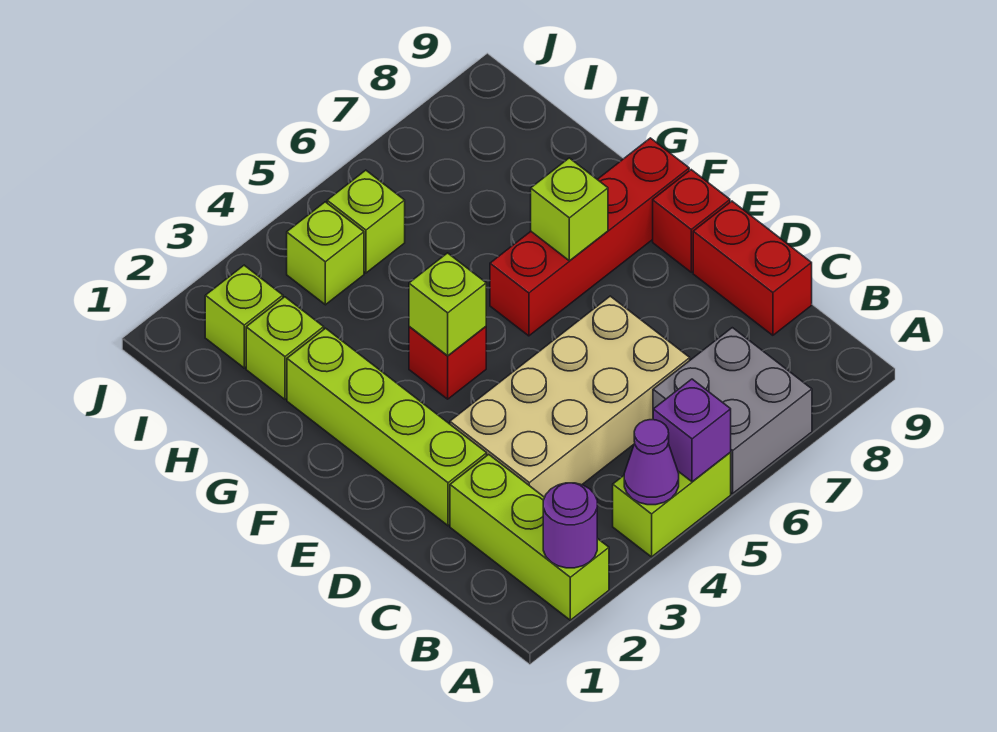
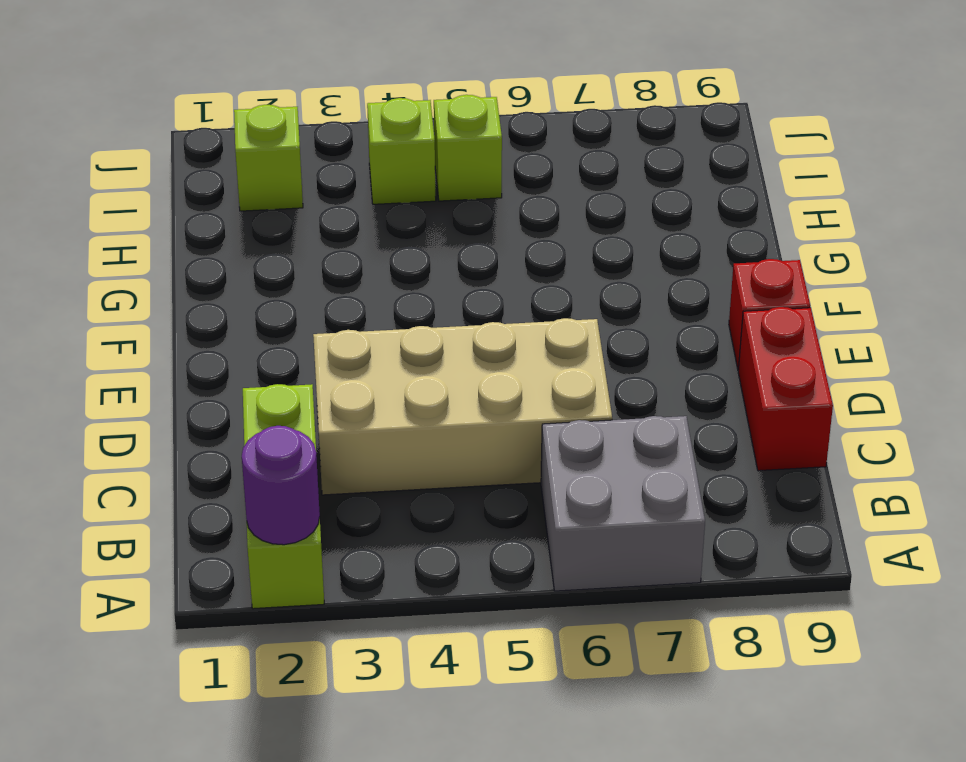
none -> lime brick A4:A5 level 1
none -> lime brick D2:G2 level 1
none -> red brick F4 level 1

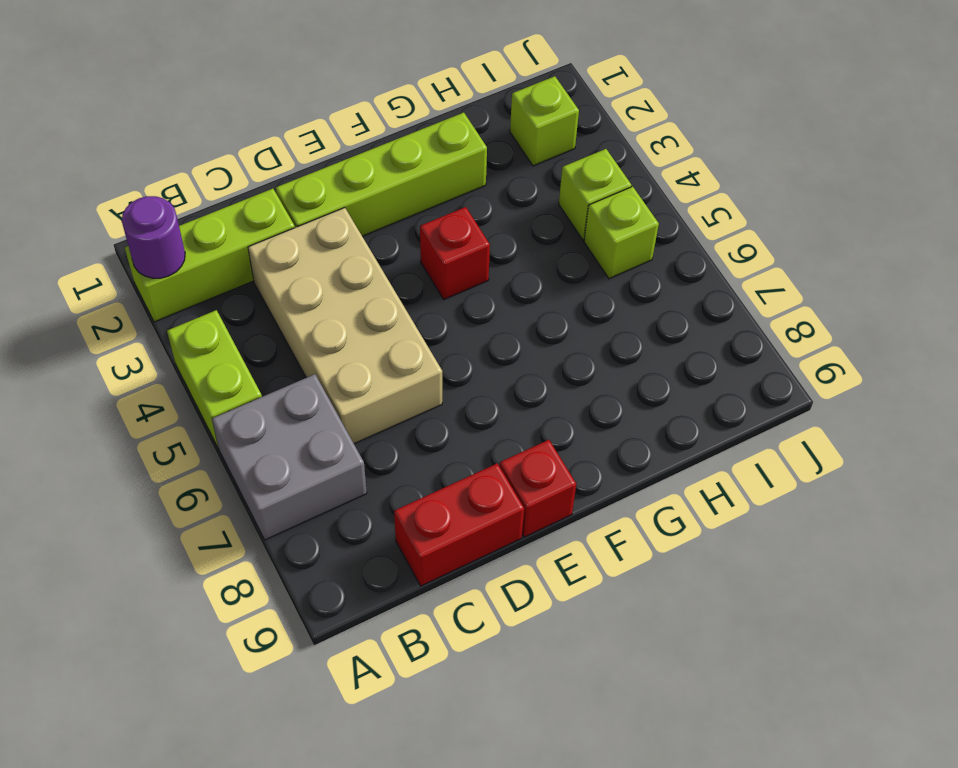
none -> red brick F6:F9 level 1
none -> lime brick H2 level 1
none -> purple cone A4 level 2

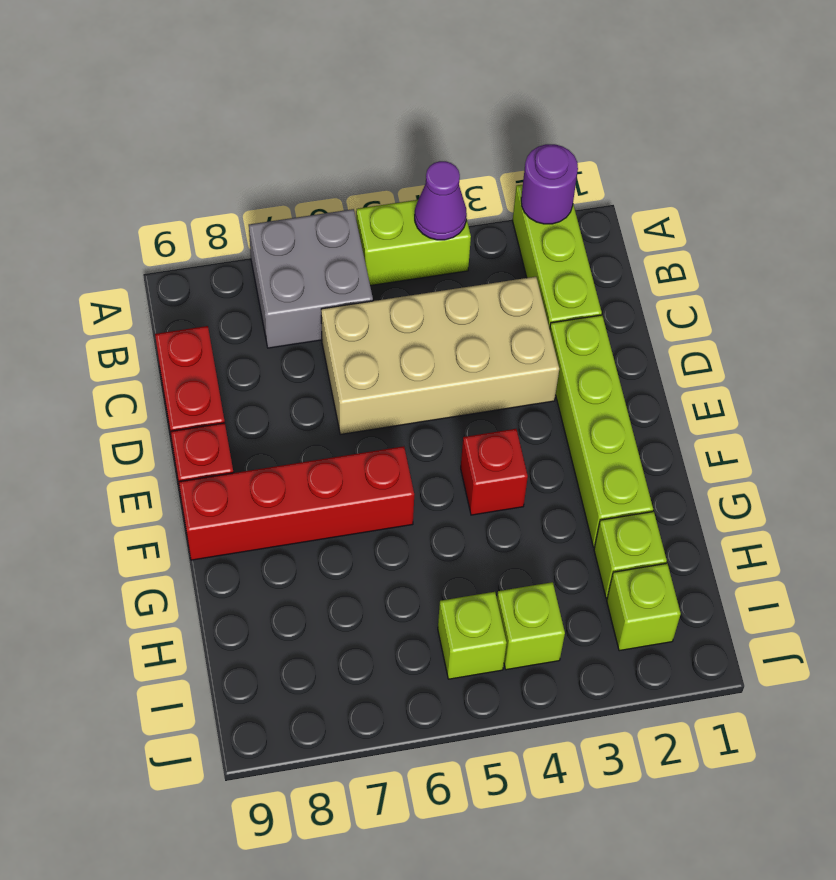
none -> purple brick A5 level 2
none -> lime brick F4 level 2
none -> lime brick F7 level 2

